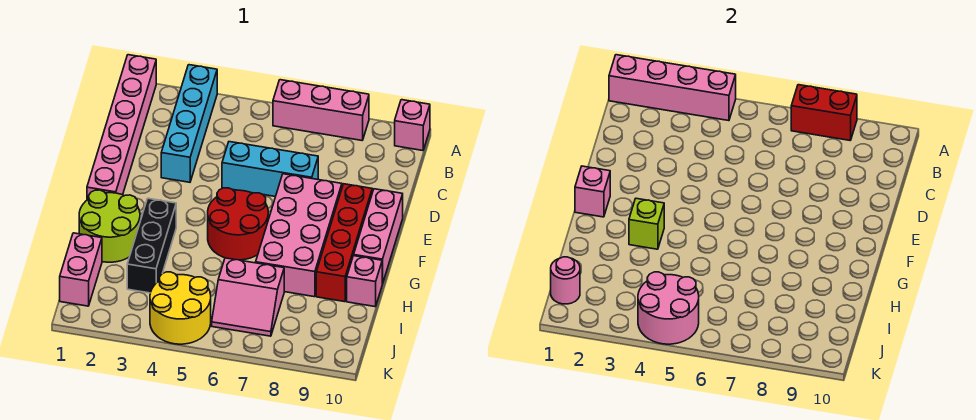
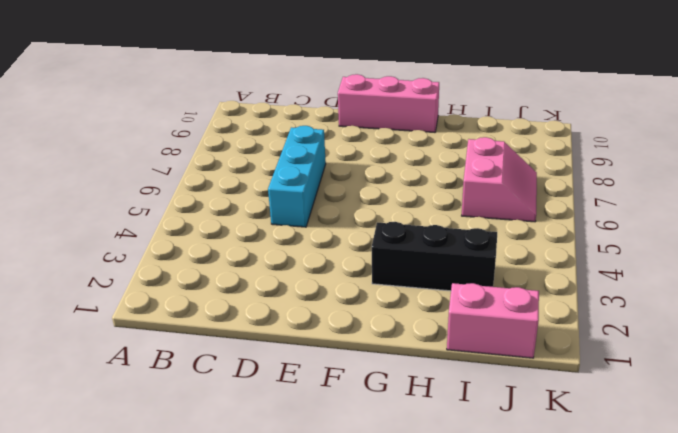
none -> pink brick A1:F1 level 1
none -> cyan brick A3:D3 level 1
none -> pink brick A6:A8 level 1

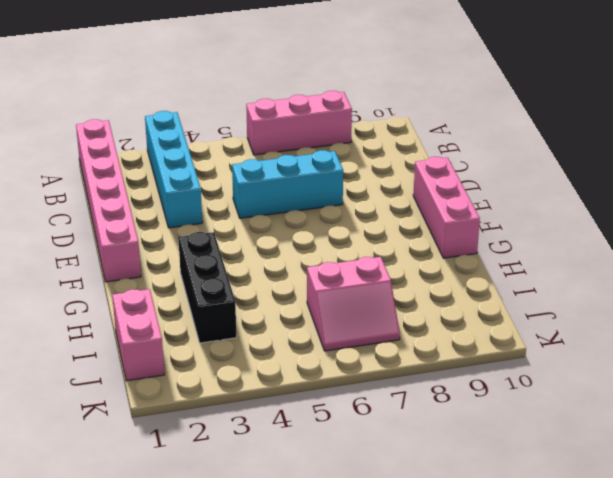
none -> pink brick A10 level 1
none -> pink brick E7:H8 level 1
none -> red brick E9:H9 level 1

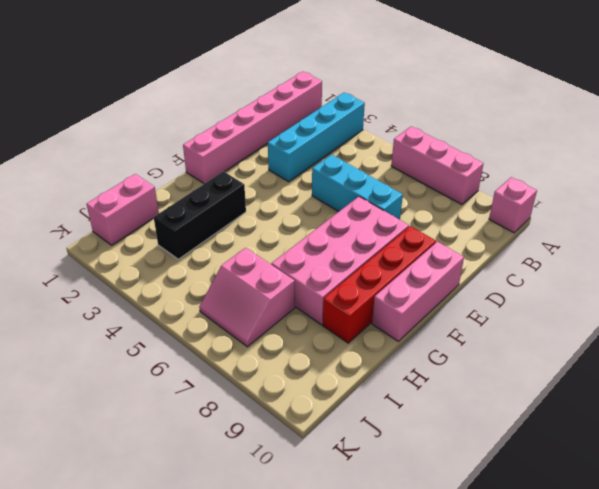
none -> red round brick F5:G6 level 1
none -> lime round brick G1:H2 level 1
none -> pink brick H10 level 1

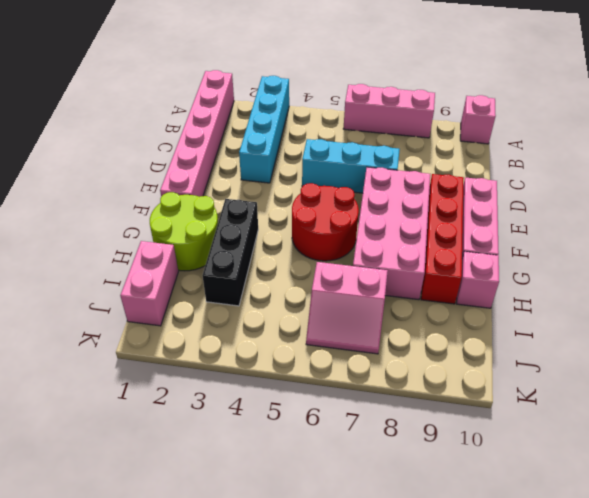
none -> yellow round brick J4:K5 level 1
none -> pink brick A1:A4 level 2
none -> red brick A7:A8 level 2

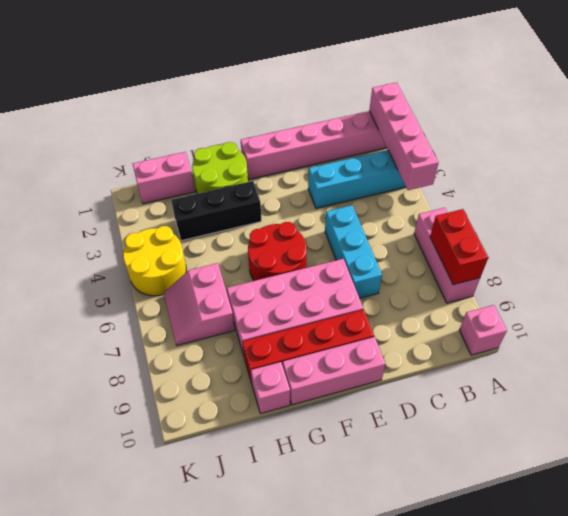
none -> pink brick F1 level 2
none -> lime brick G3 level 2
none -> pink round brick J1 level 2

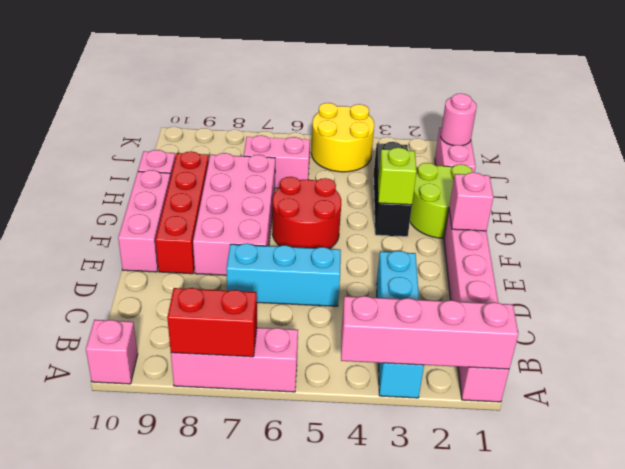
none -> pink round brick J4:K5 level 2

